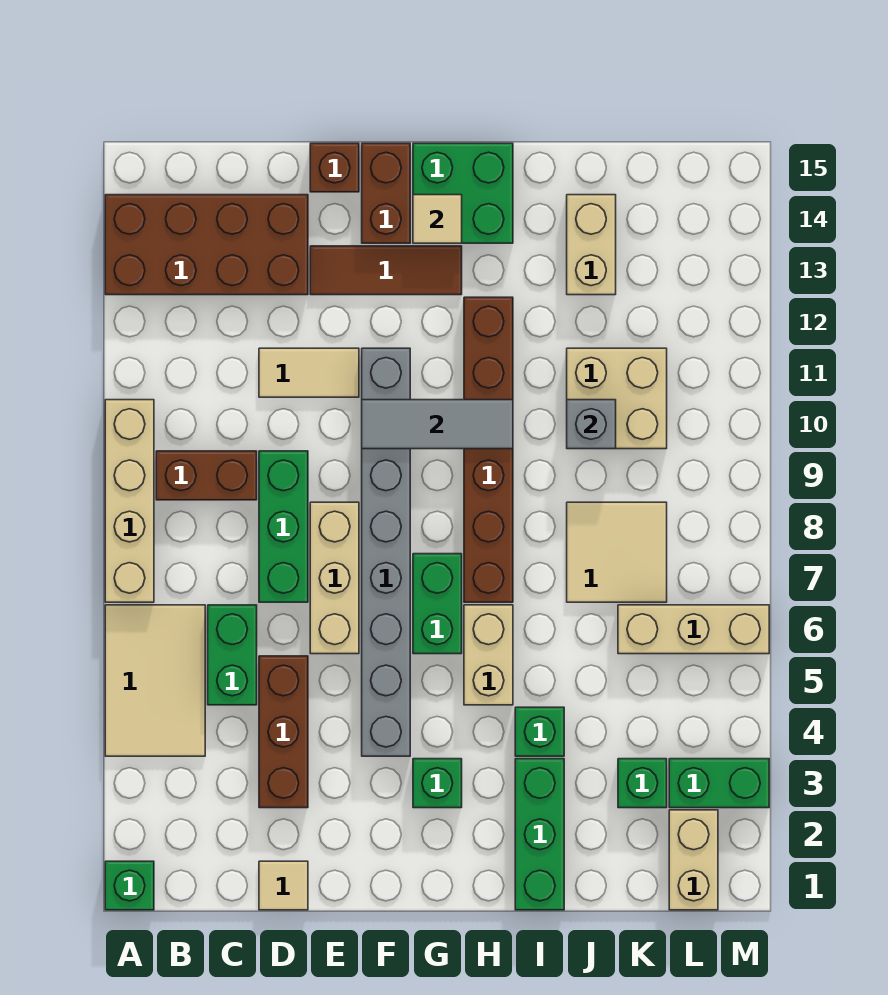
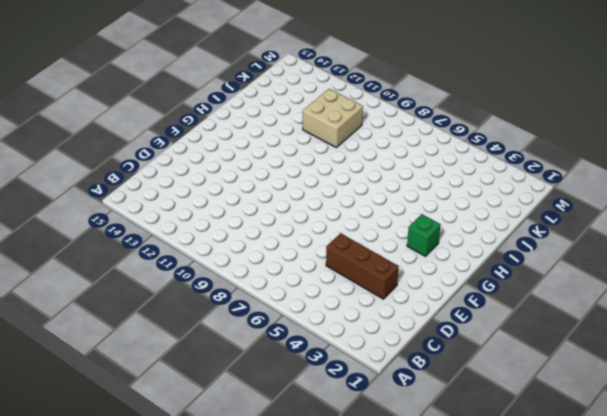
none -> green brick A1 level 1
none -> tan tile A4:B6 level 1
none -> tan brick A7:A10 level 1
none -> brown brick A13:D14 level 1

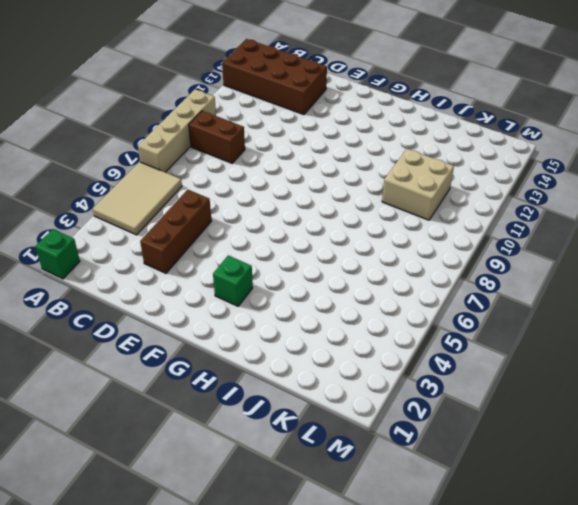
none -> green brick C5:C6 level 1
none -> tan tile D1 level 1
none -> green brick D7:D9 level 1
none -> tan tile D11:E11 level 1

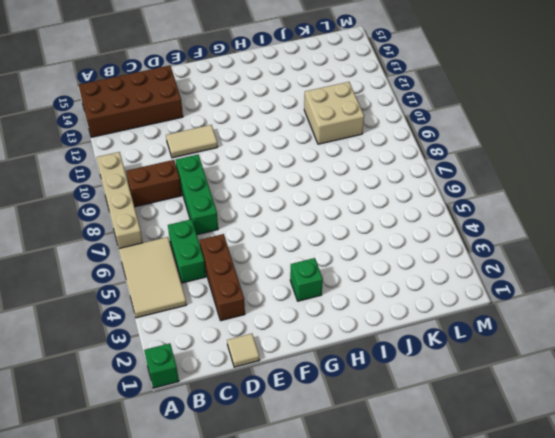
none -> tan brick E6:E8 level 1
none -> brown tile E13:G13 level 1
none -> brown brick E15 level 1
none -> grey brick F4:F11 level 1

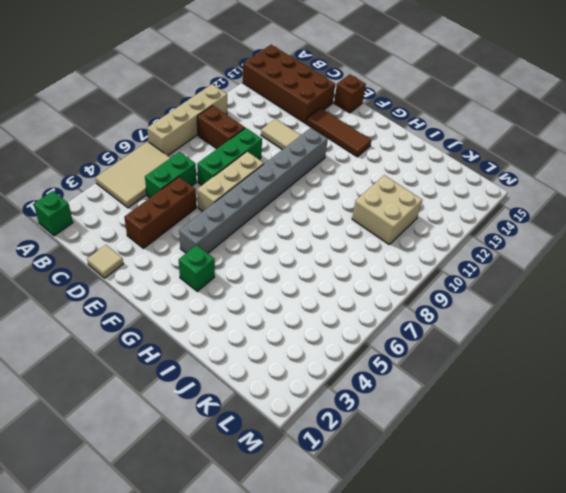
none -> brown brick F14:F15 level 1
none -> green brick G6:G7 level 1
none -> green brick G14:H15 level 1
none -> tan brick H5:H6 level 1

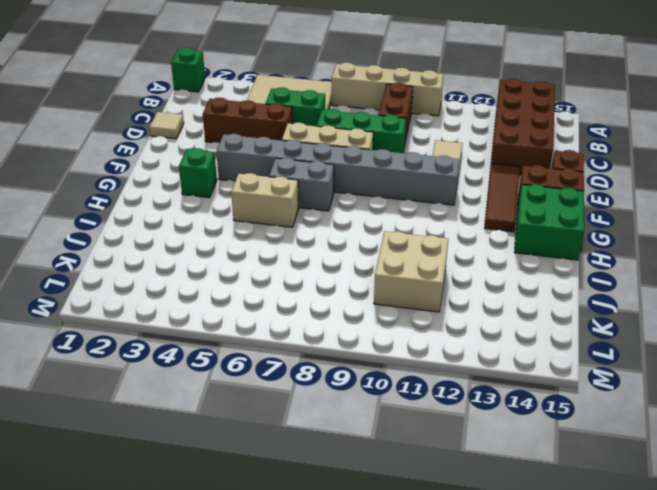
grey brick G6:G7 level 1 -> green brick G6:G7 level 1
none -> brown brick H7:H12 level 1
none -> green brick I1:I3 level 1
none -> green brick I4 level 1
none -> tan tile J7:K8 level 1

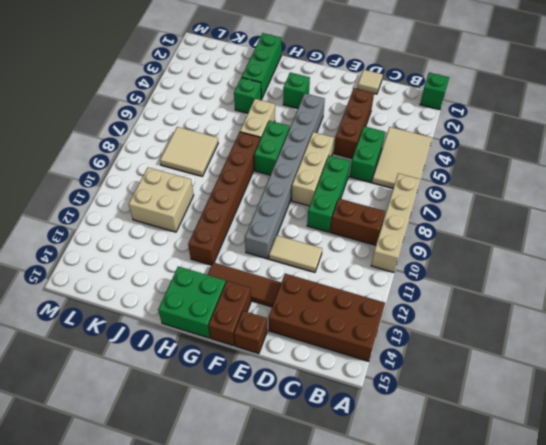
none -> tan brick J13:J14 level 1
none -> green brick K3 level 1
none -> tan brick K6:M6 level 1
none -> tan brick L1:L2 level 1

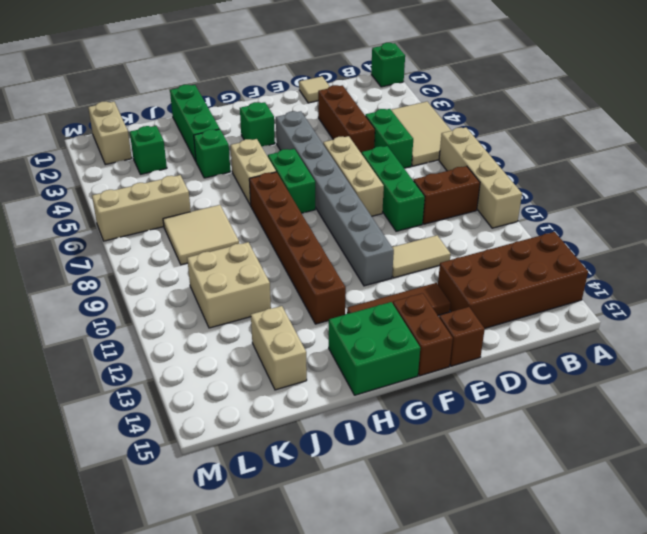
none -> green brick L3:M3 level 1
none -> grey tile F10:H10 level 2
none -> tan tile G14 level 2
none -> grey brick J10 level 2

